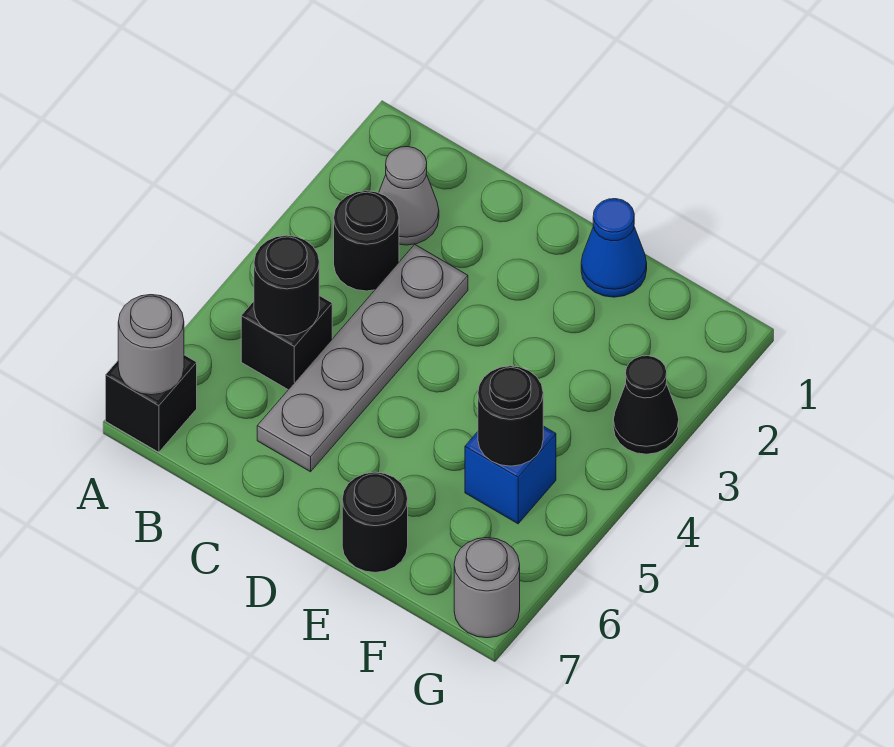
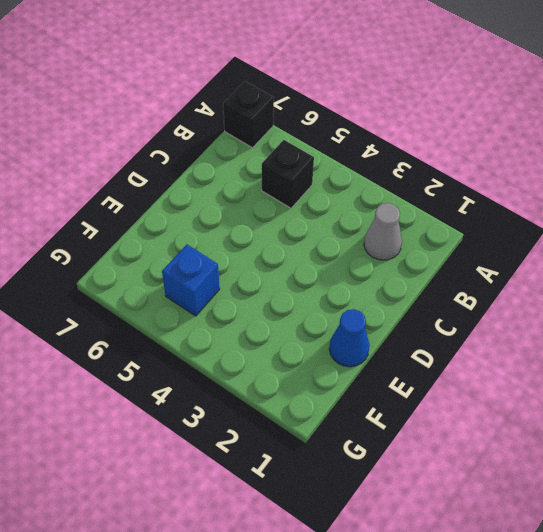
none -> black round brick B3 level 1
none -> grey plate C3:C6 level 1
none -> black round brick E7 level 1

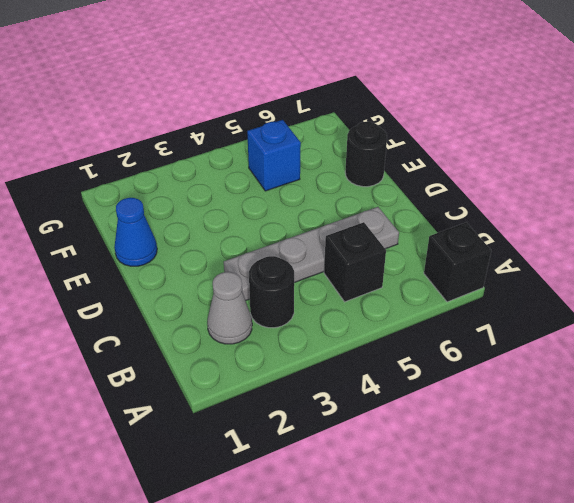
none -> black cone G3 level 1
none -> grey round brick G7 level 1
none -> grey round brick A7 level 2

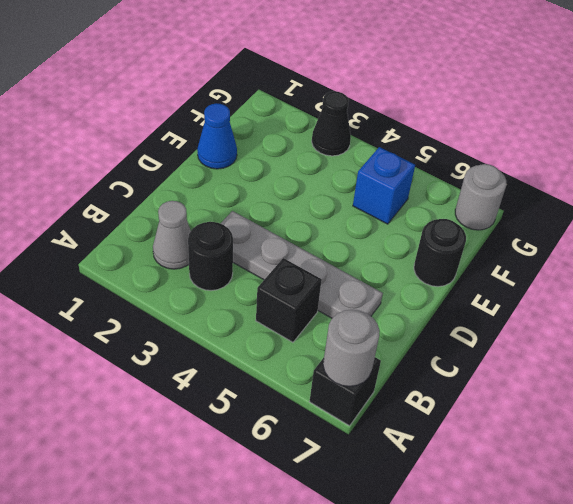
none -> black round brick B5 level 2
none -> black round brick F5 level 2

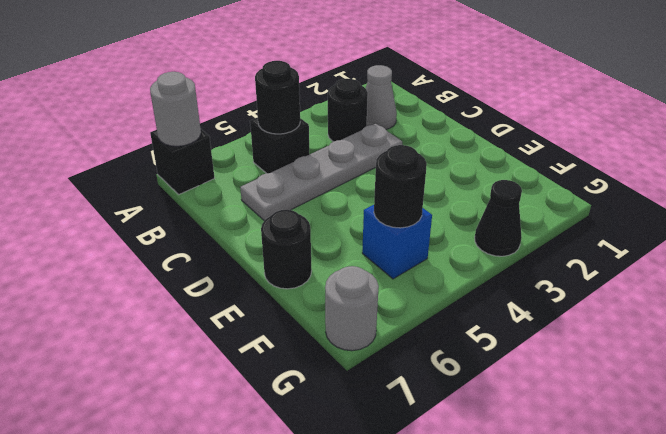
none -> blue cone E1 level 1

